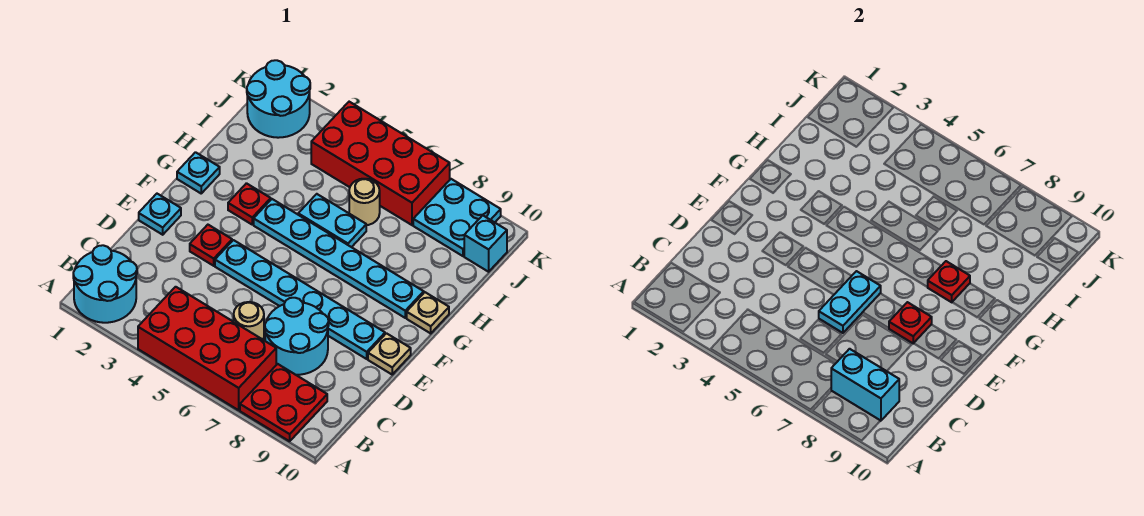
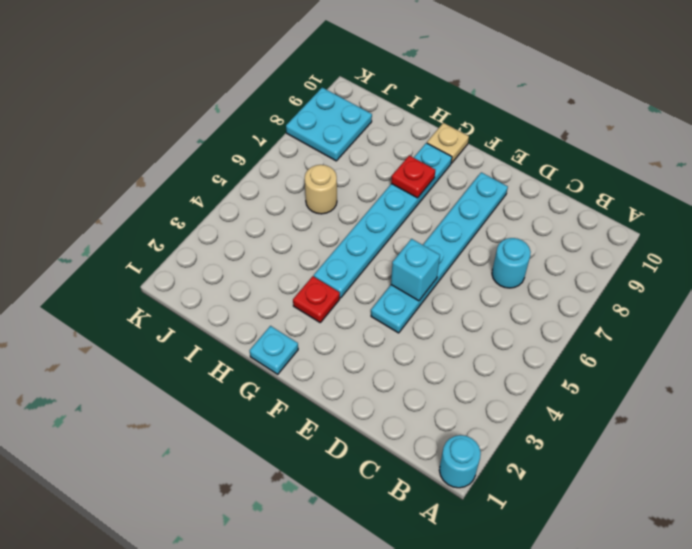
cyan round brick A1 level 1 -> cyan round brick A1:B2 level 1
cyan round brick C7 level 1 -> cyan round brick C7:D8 level 1
cyan brick E5 level 2 -> cyan brick J10 level 1
none -> red brick A4:B7 level 1
none -> red plate A8:B9 level 1
none -> tan round brick C6 level 1

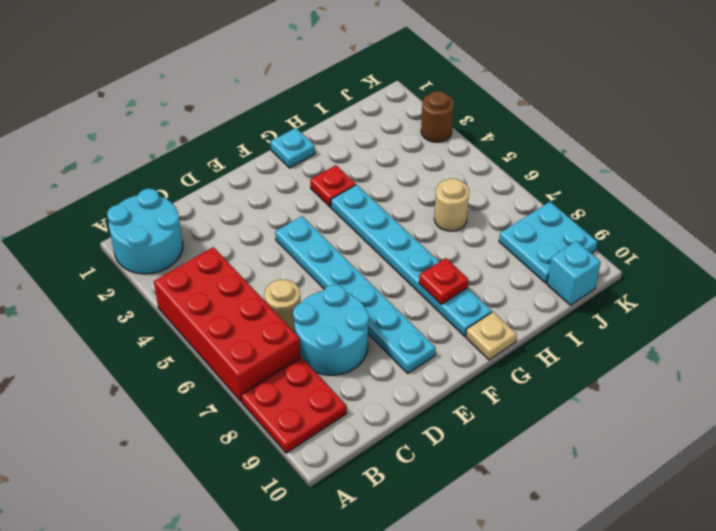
brown round brick K3 level 1 -> none
none -> cyan plate E1 level 1
none -> red plate E3 level 1
none -> tan plate E10 level 1

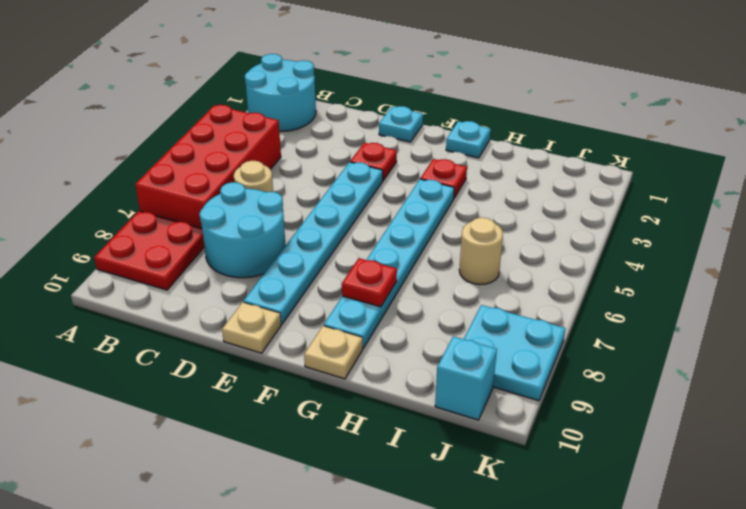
none -> cyan plate H5:H6 level 1
none -> cyan round brick J1:K2 level 1
none -> red brick J4:K7 level 1

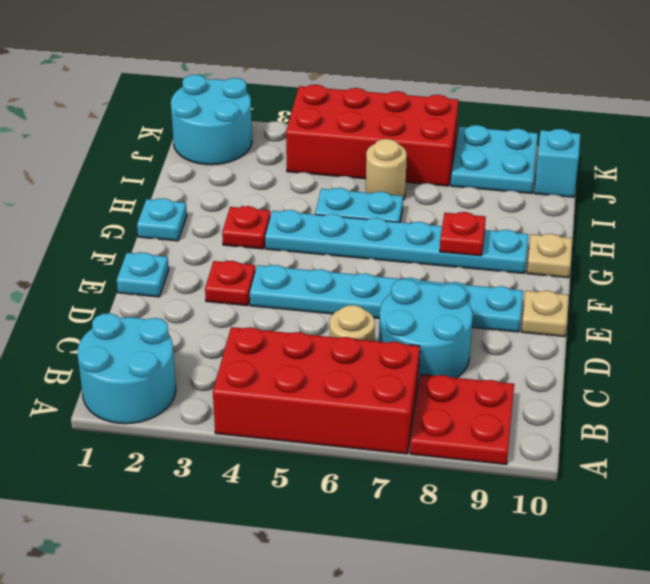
none -> cyan brick B8:B9 level 2
none -> cyan plate D6:E6 level 2
none -> red plate E8 level 2

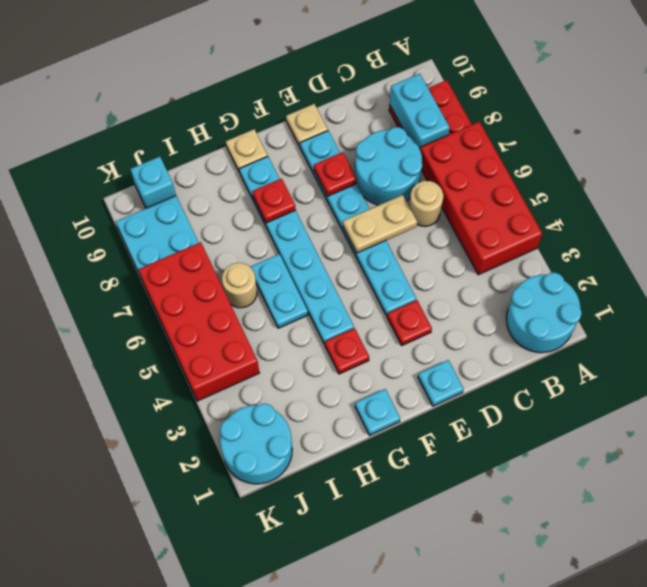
tan plate D6:E6 level 2 -> cyan plate D6:E6 level 2

